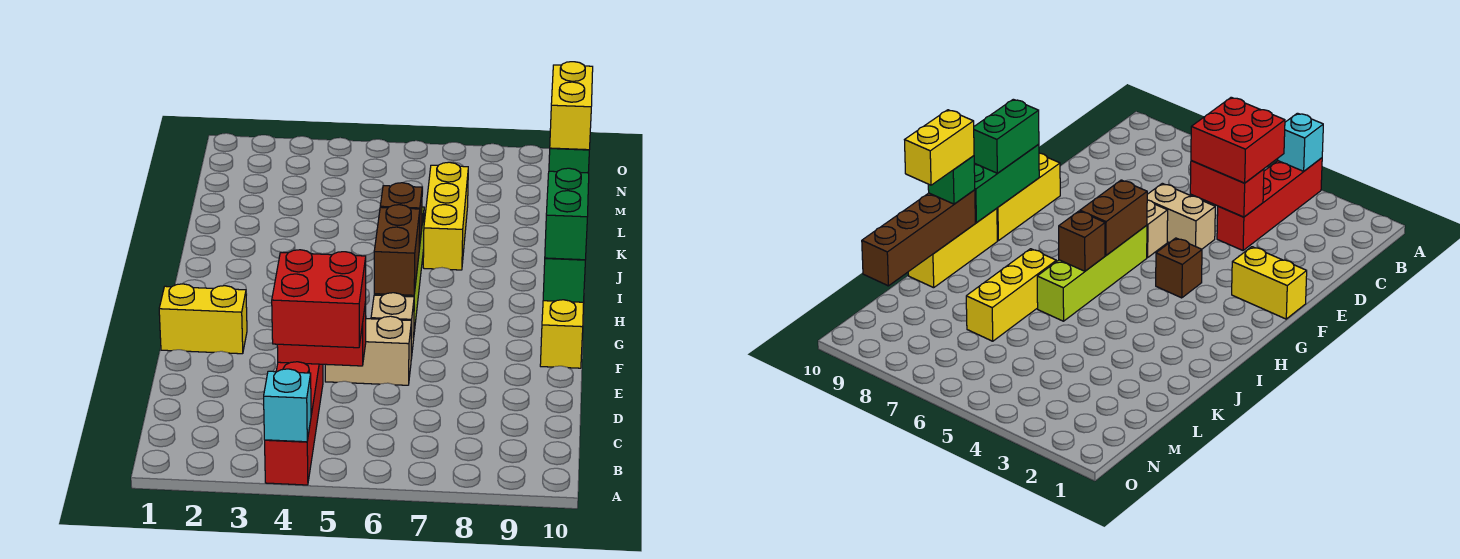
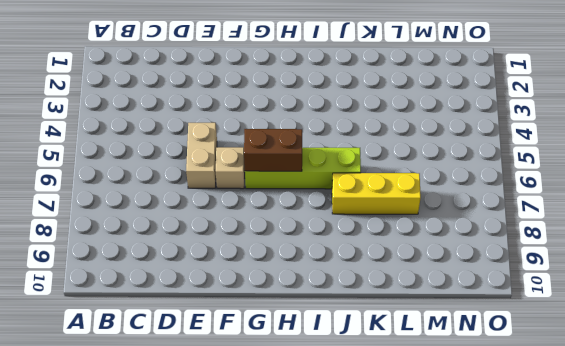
none -> red brick A4:D4 level 1
none -> yellow brick F1:F2 level 1
none -> yellow brick F10:H10 level 1

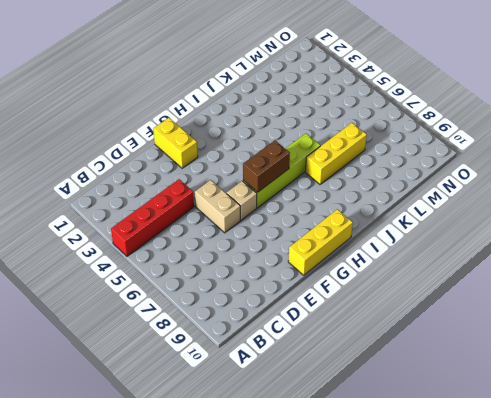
none -> brown brick G4 level 1
none -> yellow brick I10:K10 level 1
none -> cyan brick A4 level 2

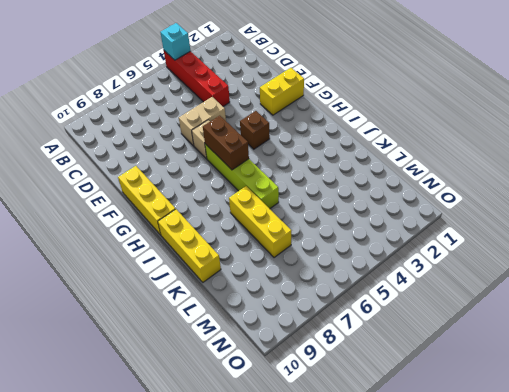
none -> red brick D4:D5 level 2
none -> green brick G10:I10 level 2
none -> brown brick I6 level 2

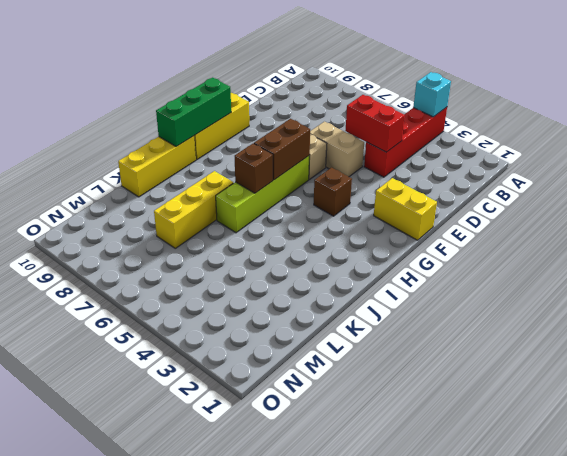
none -> brown brick J10:M10 level 2
none -> red brick C4:D5 level 3
none -> green brick G10:H10 level 3

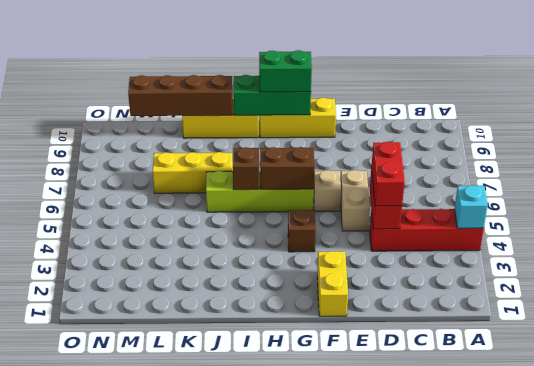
red brick D4:D5 level 3 -> red brick C4:D5 level 3
none -> green brick J10 level 3
none -> yellow brick J10:K10 level 4

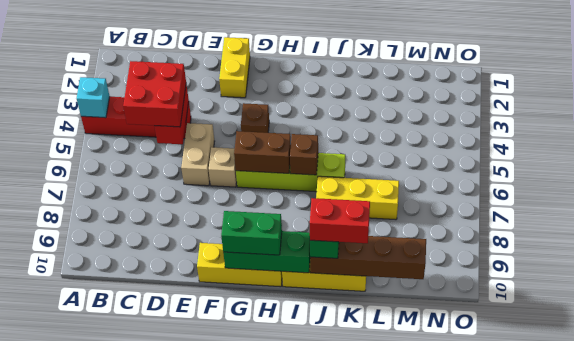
red brick J10:K10 level 4 -> yellow brick J10:K10 level 4

